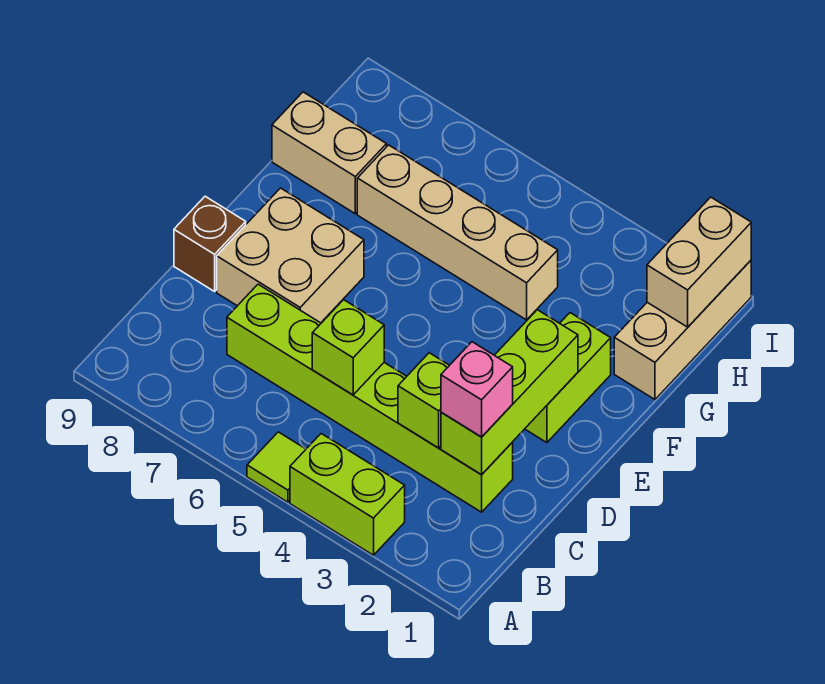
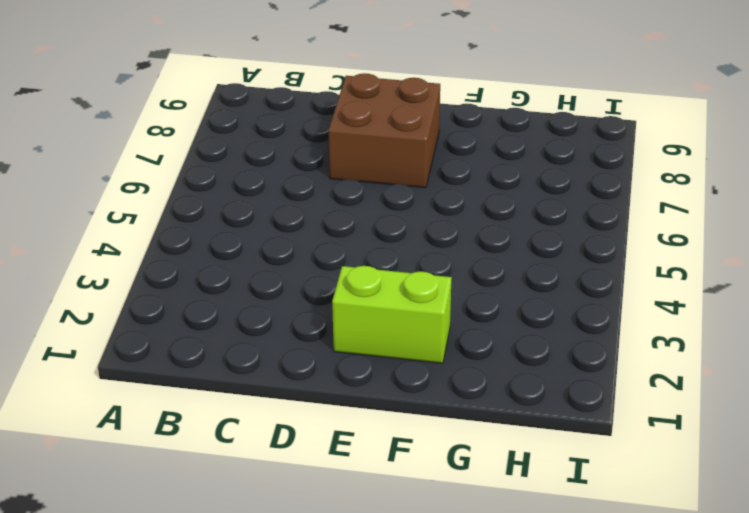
brown brick D7:E8 level 1 -> tan brick D7:E8 level 1
none -> lime brick A3:A4 level 1
none -> lime tile A5 level 1
none -> lime brick C2:C7 level 1

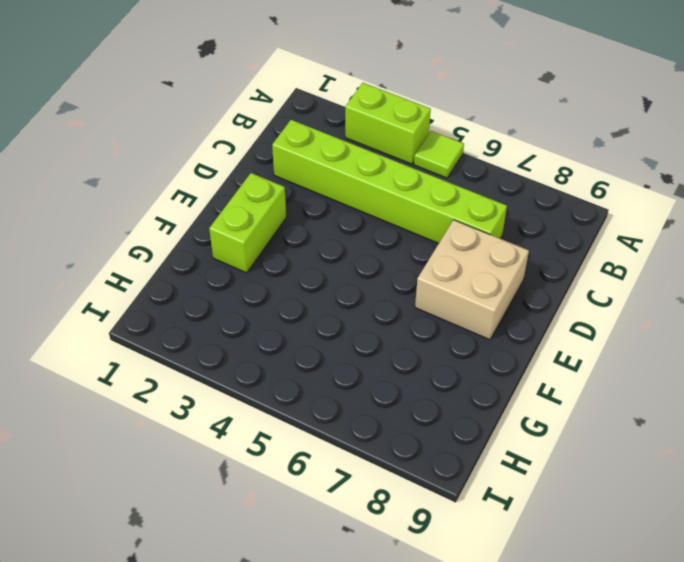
none -> brown brick D9 level 1
none -> tan brick G1:I1 level 1
none -> tan brick G4:G7 level 1

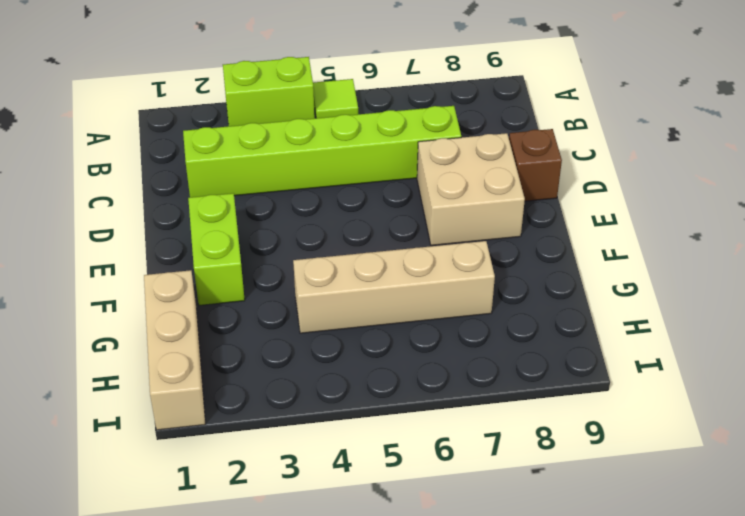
none -> tan brick G8:G9 level 1
none -> lime brick C2:E2 level 2
none -> lime brick C3 level 2

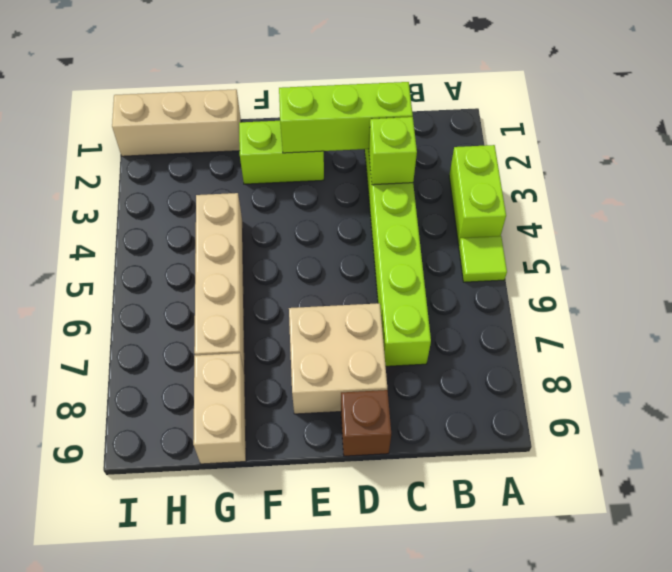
none -> lime brick C5 level 2
none -> tan brick H1:I1 level 2
none -> pink brick C2 level 3

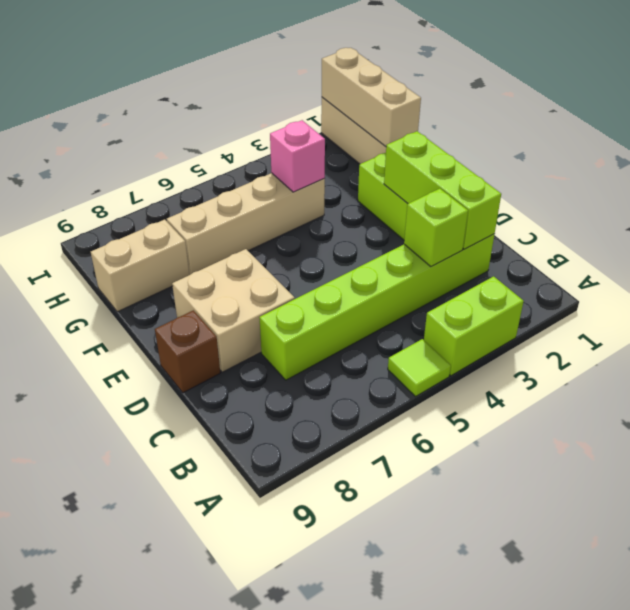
tan brick G1:I1 level 2 -> tan brick H1:I1 level 2
pink brick G4 level 2 -> pink brick C2 level 3
none -> lime brick C5 level 2

